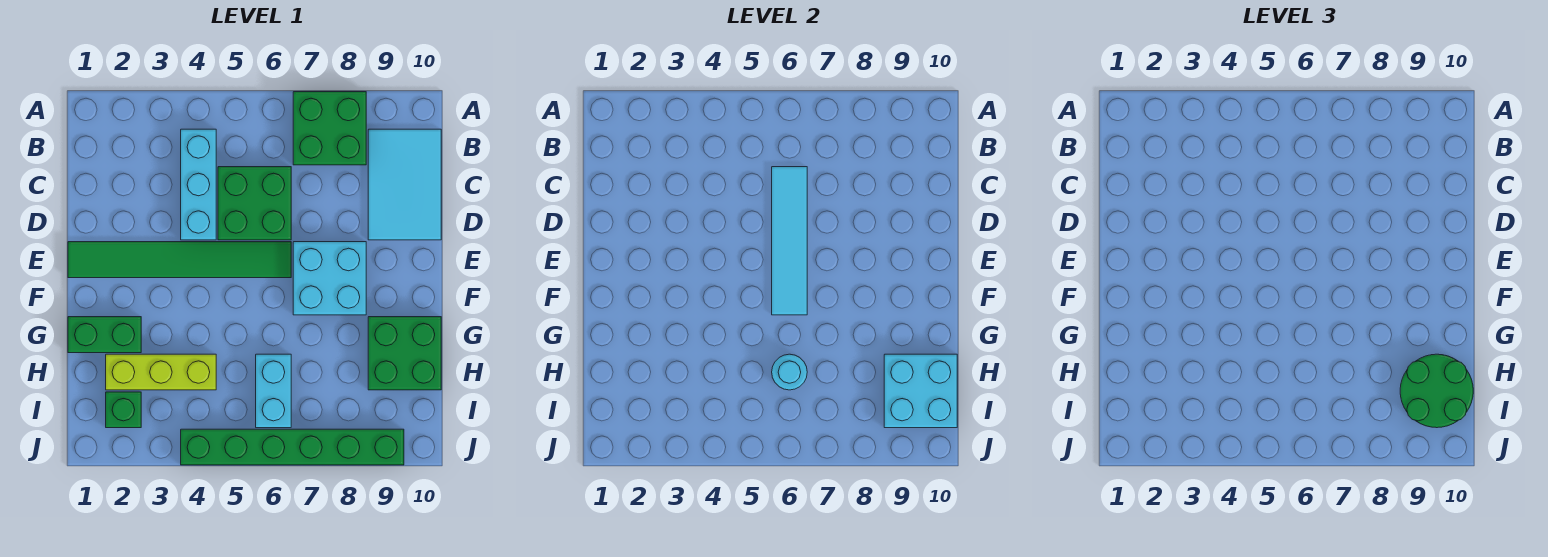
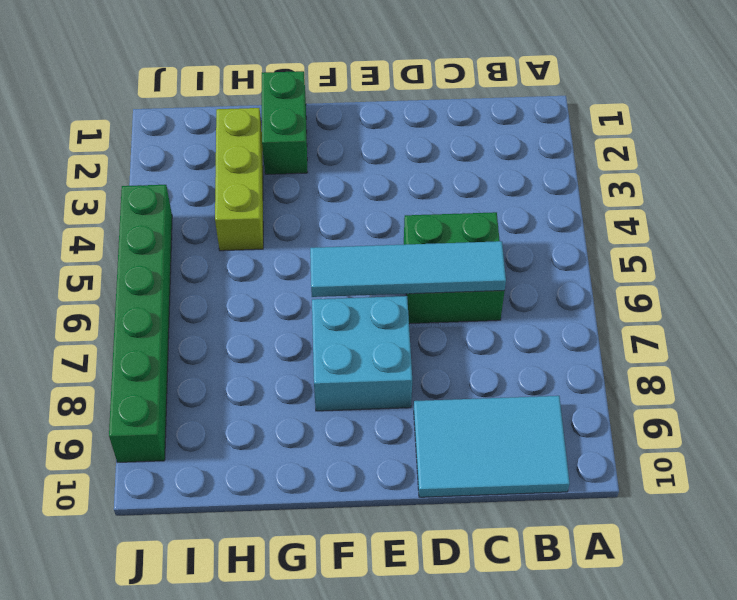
none -> green brick A7:B8 level 1
none -> cyan brick B4:D4 level 1
none -> green tile E1:E6 level 1

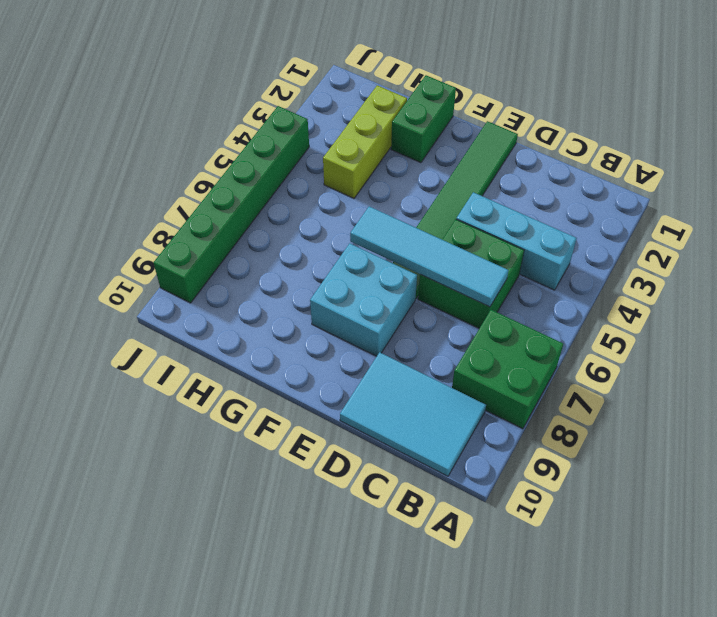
none -> green brick G9:H10 level 1
none -> cyan brick H6:I6 level 1
none -> green brick I2 level 1

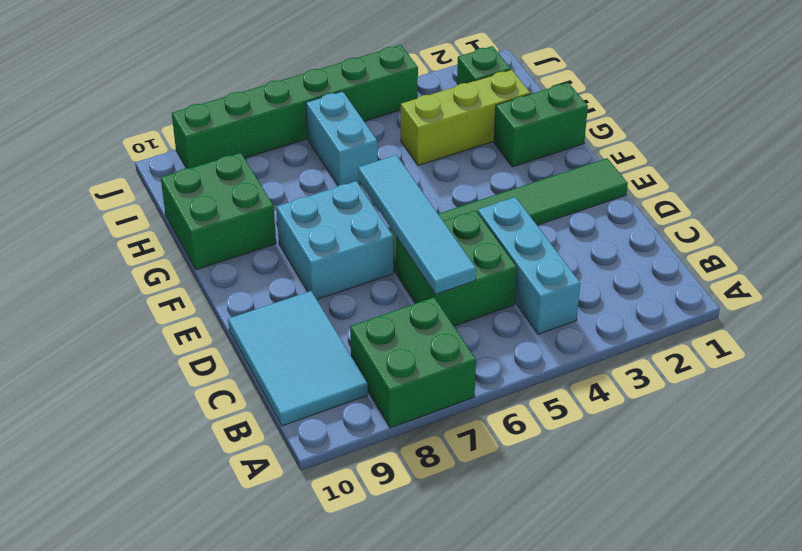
none -> cyan round brick H6 level 2
none -> cyan brick H9:I10 level 2
none -> green round brick H9:I10 level 3

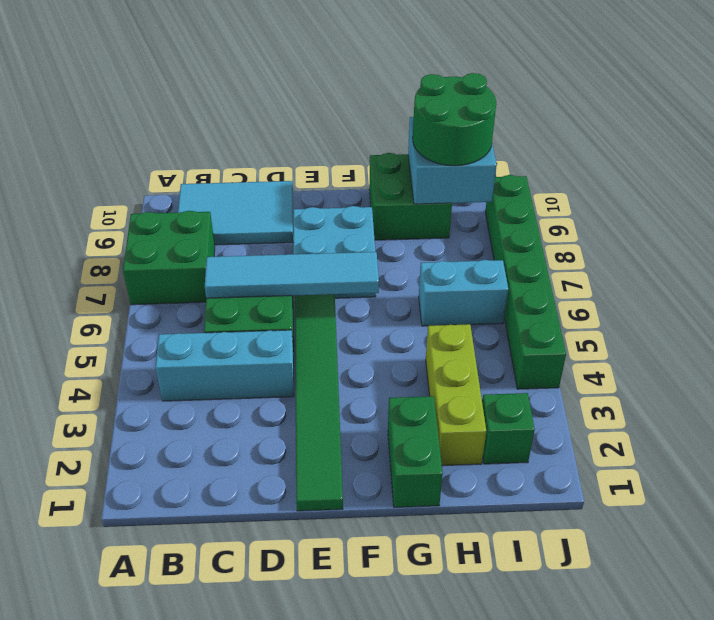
none -> cyan round brick H6 level 2

